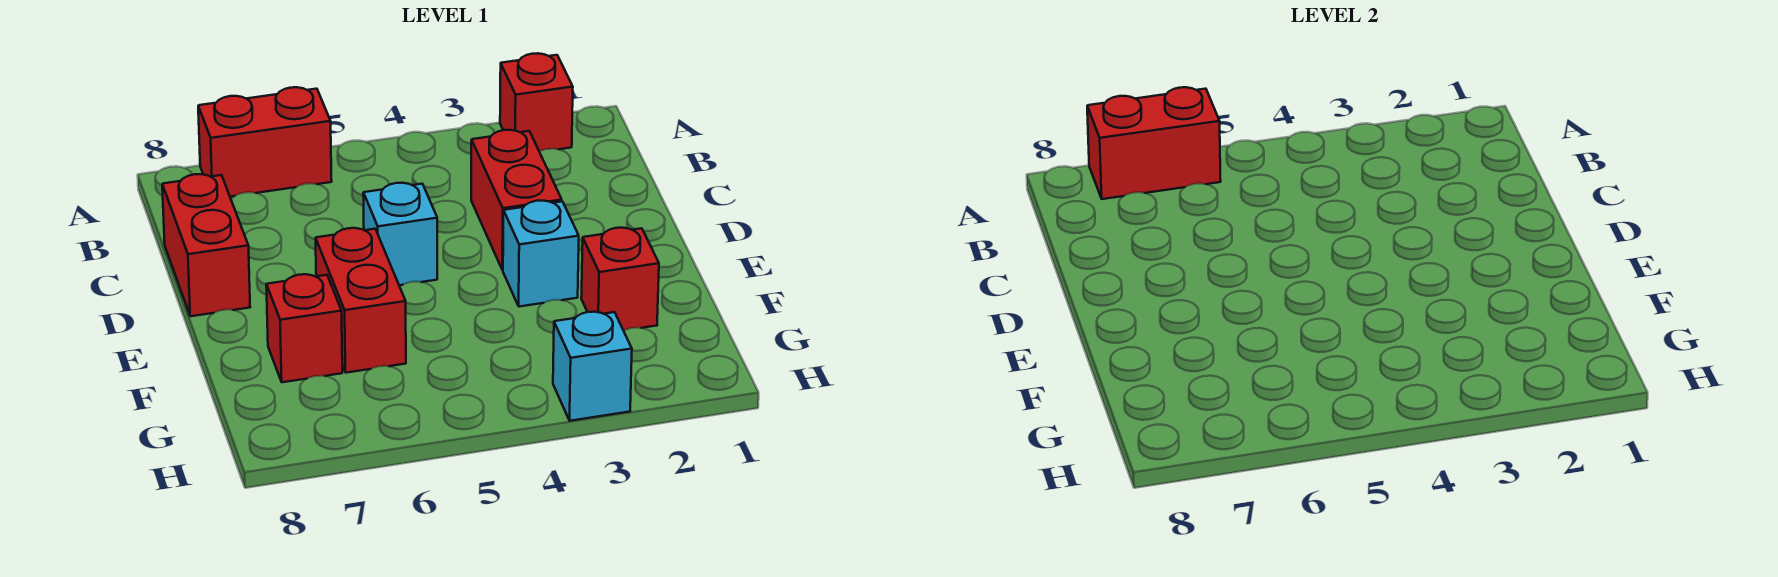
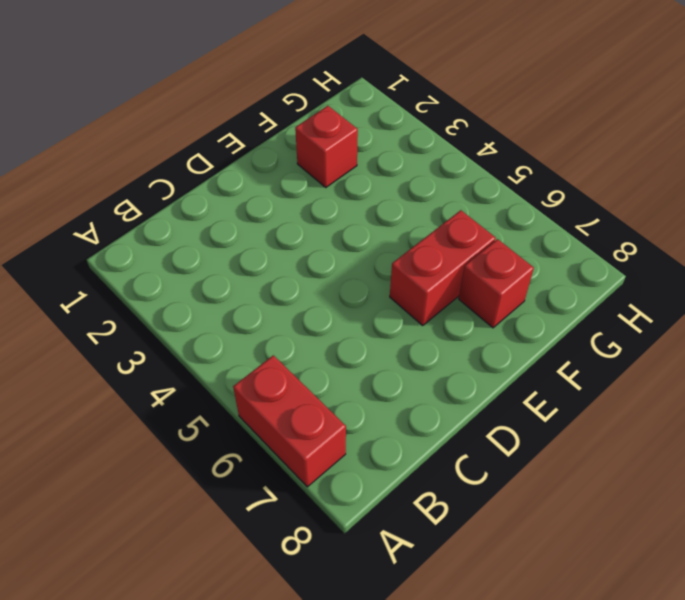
none -> red brick A2 level 1
none -> red brick C3:D3 level 1

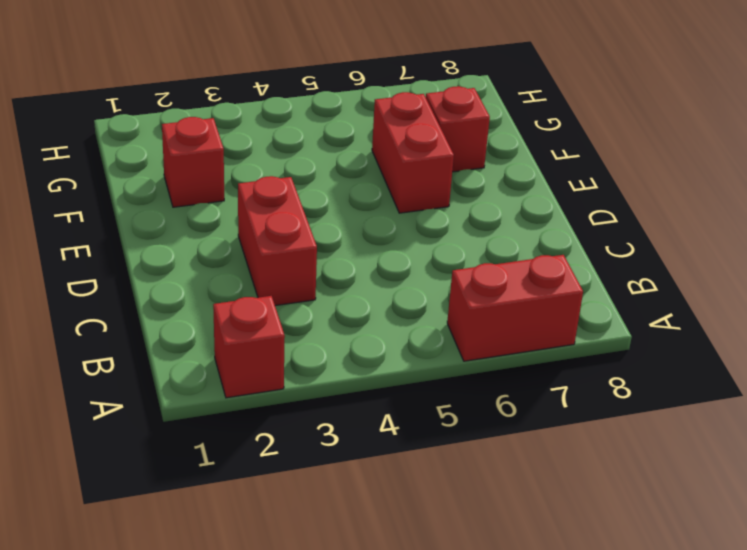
none -> red brick C8:D8 level 1
none -> cyan brick D5 level 1

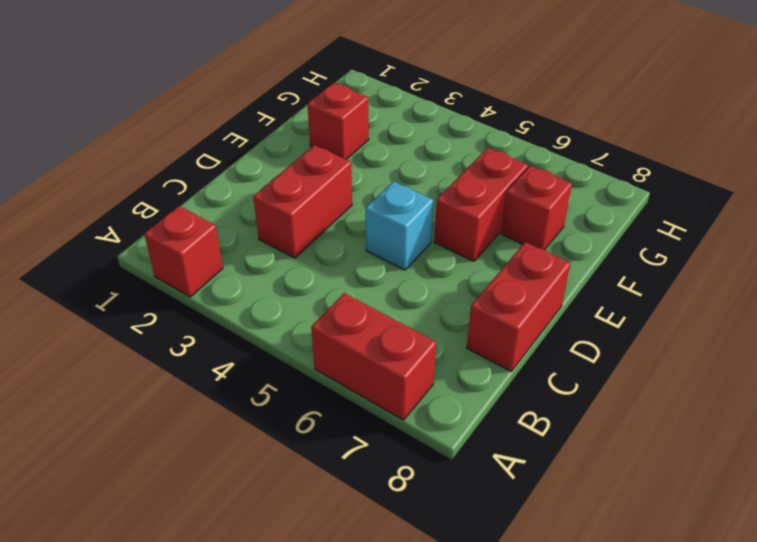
none -> cyan brick E3 level 1
none -> cyan brick H3 level 1

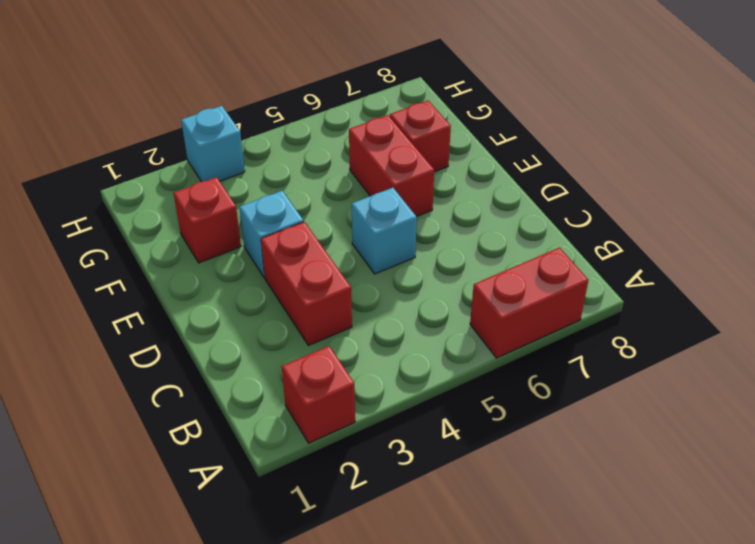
none -> red brick C8:D8 level 1
none -> red brick A6:A7 level 2

